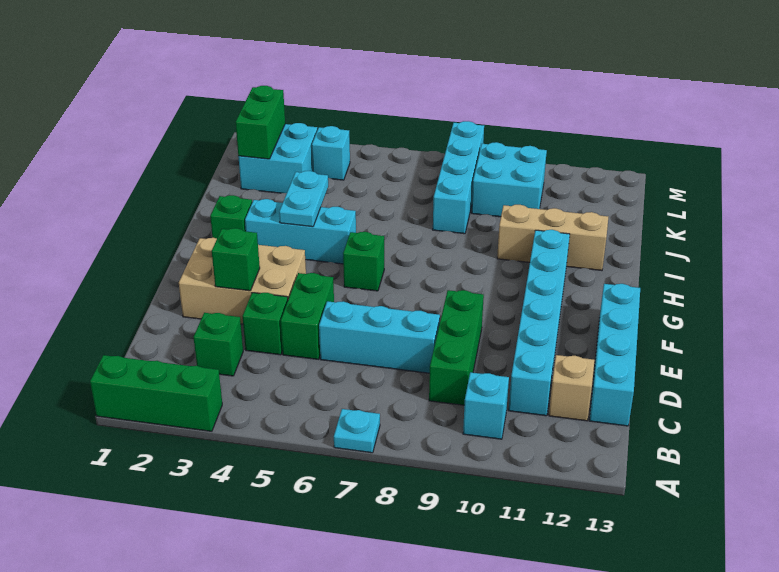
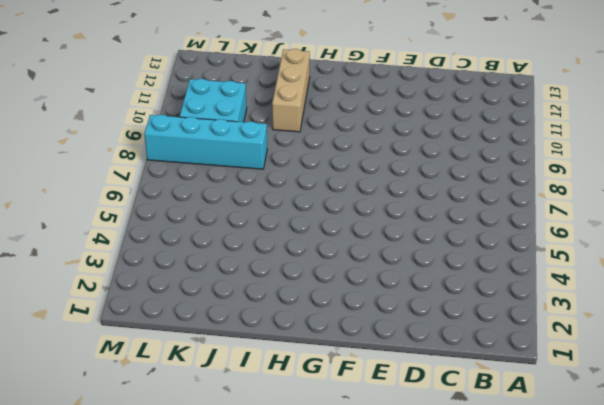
none -> green brick A1:A3 level 1
none -> cyan plate A7 level 1
none -> cyan brick B10 level 1

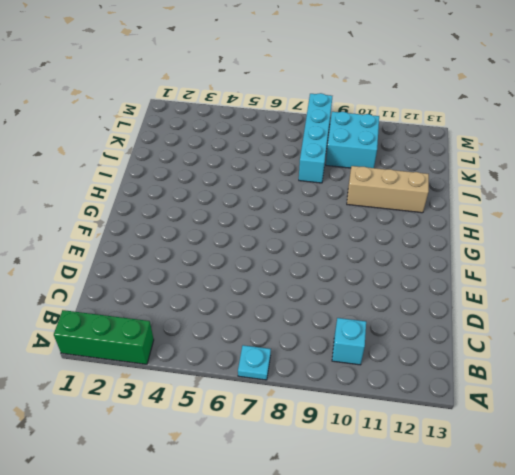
none -> green brick C3 level 1
none -> green brick C9:E9 level 1
none -> cyan brick C11:H11 level 1

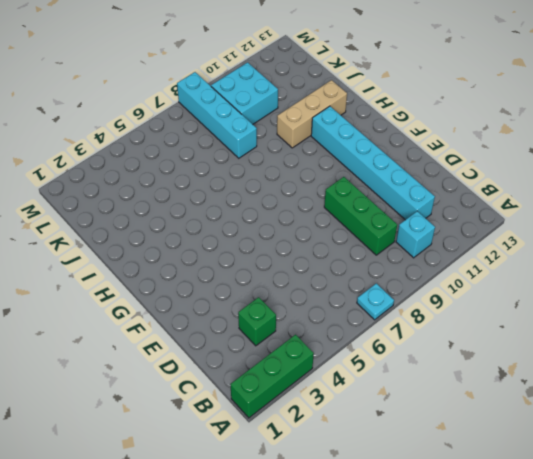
none -> tan brick C12 level 1
none -> cyan brick C13:F13 level 1
none -> green brick D4 level 1

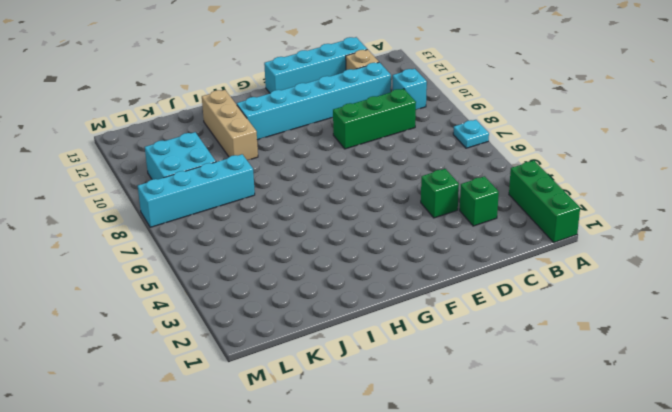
none -> green brick D5:E5 level 1
none -> cyan brick D6:D8 level 1
none -> tan brick E2:F4 level 1

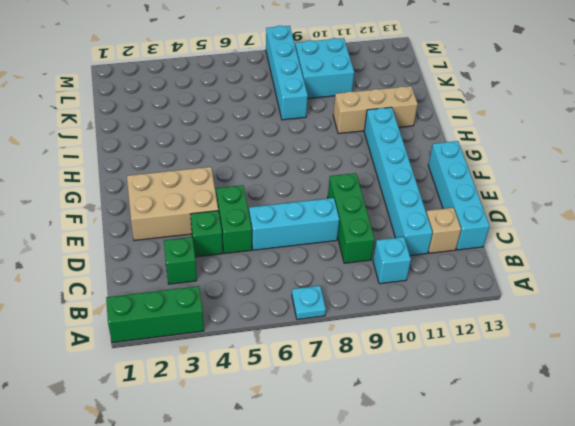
none -> green brick G6 level 1
none -> green brick H2 level 1
none -> cyan brick H3:H5 level 1

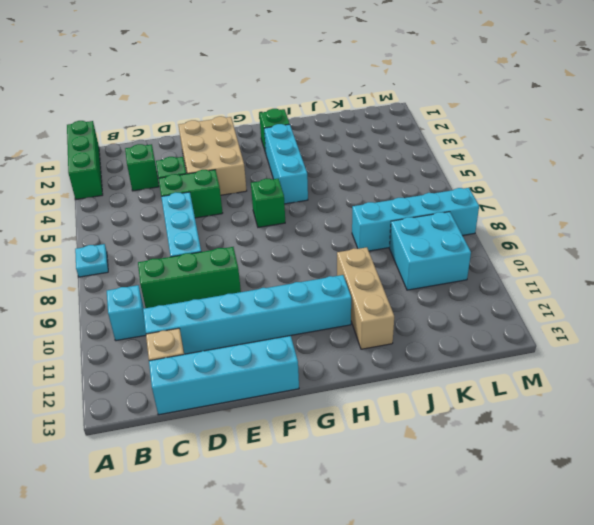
none -> cyan brick K2:L3 level 1
none -> cyan brick L4 level 1
none -> green brick E3 level 2

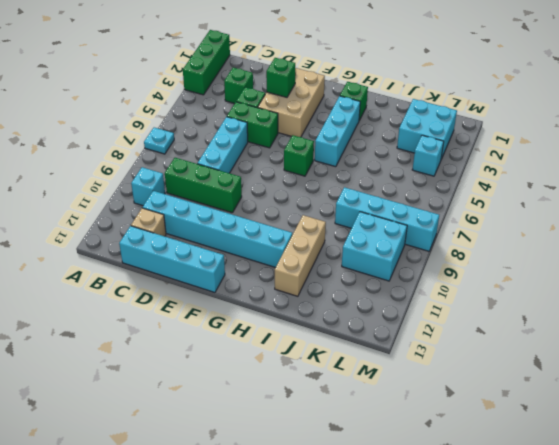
none -> cyan plate H4:I4 level 2
none -> green brick K2:L2 level 2

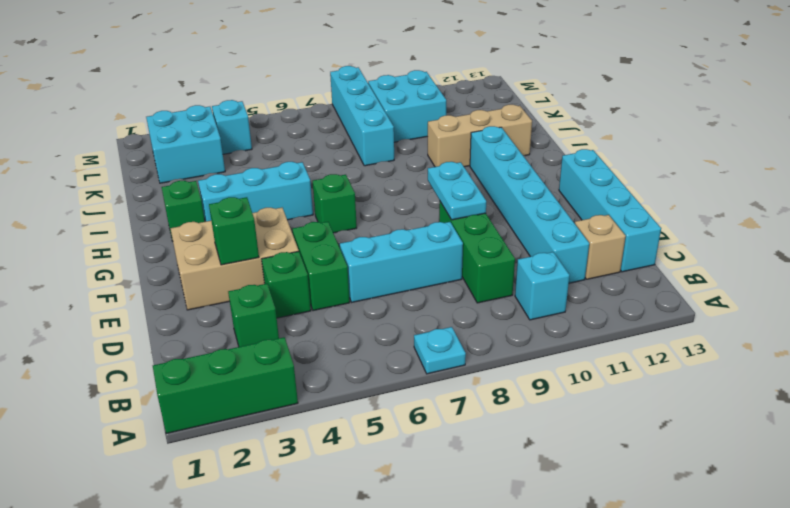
cyan plate E9:F9 level 2 -> cyan plate H4:I4 level 2
none -> green brick K2:L2 level 2

